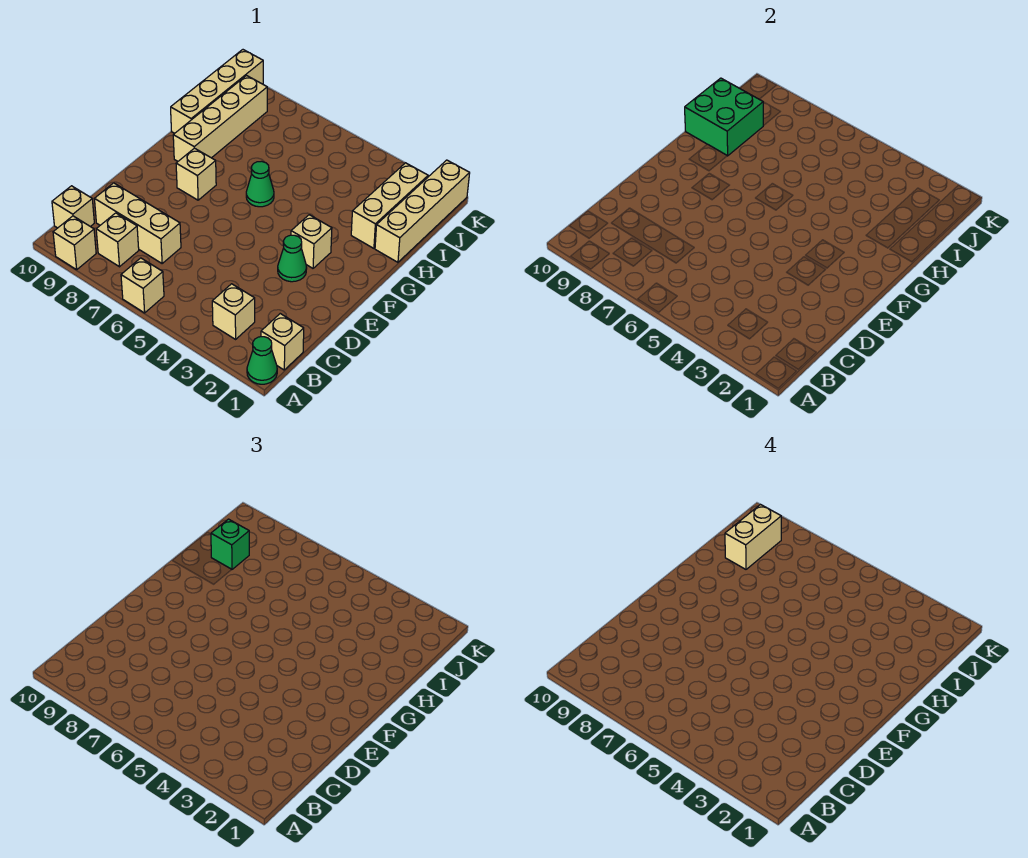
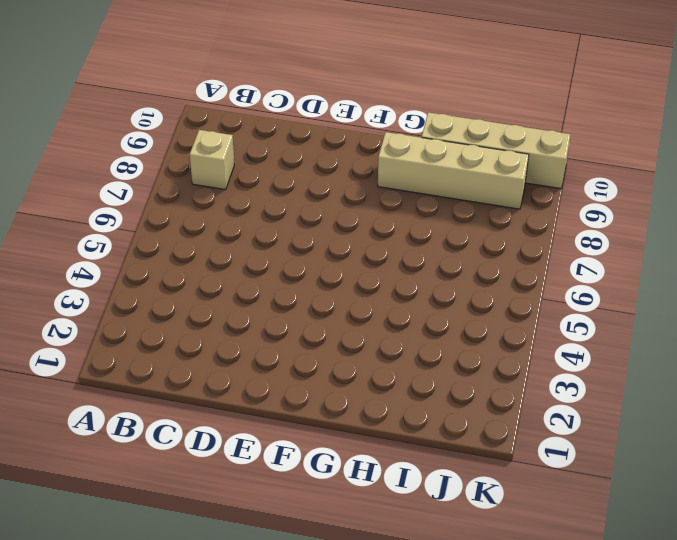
none -> green cone A1 level 1
none -> tan brick A6 level 1
none -> tan brick A9 level 1

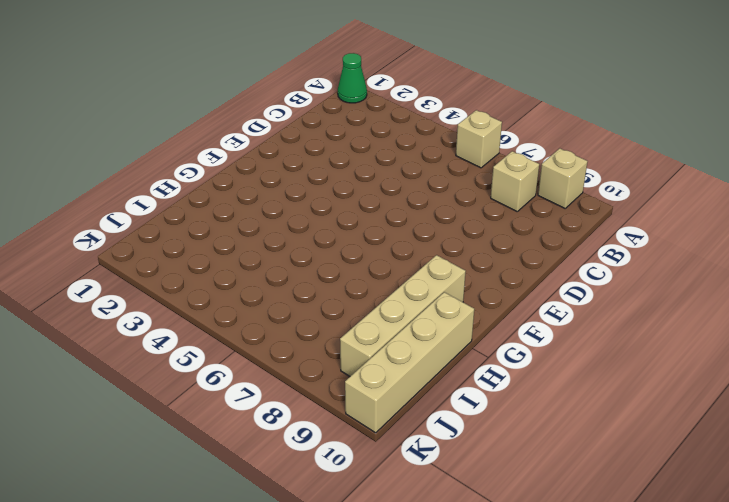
none -> tan brick B1 level 1
none -> tan brick B3 level 1
none -> tan brick B10 level 1

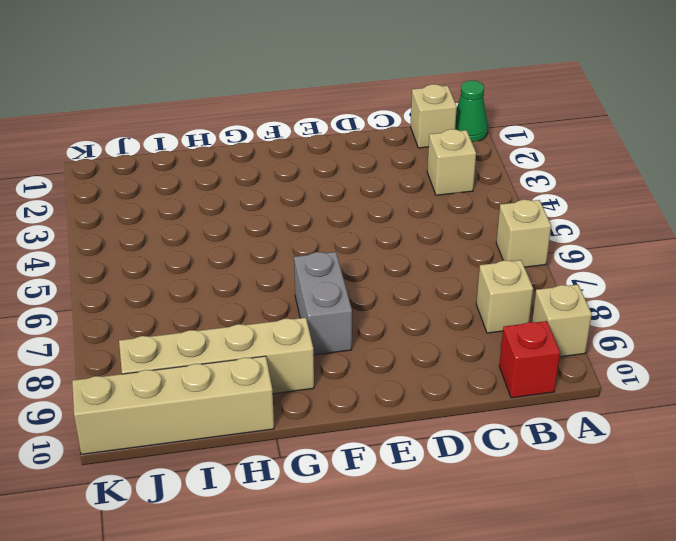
red brick B10 level 1 -> tan brick B10 level 1
grey brick F7:F8 level 1 -> tan brick F8 level 1
none -> tan brick C7:C9 level 1
none -> green cone E3 level 1
none -> tan brick F3 level 1

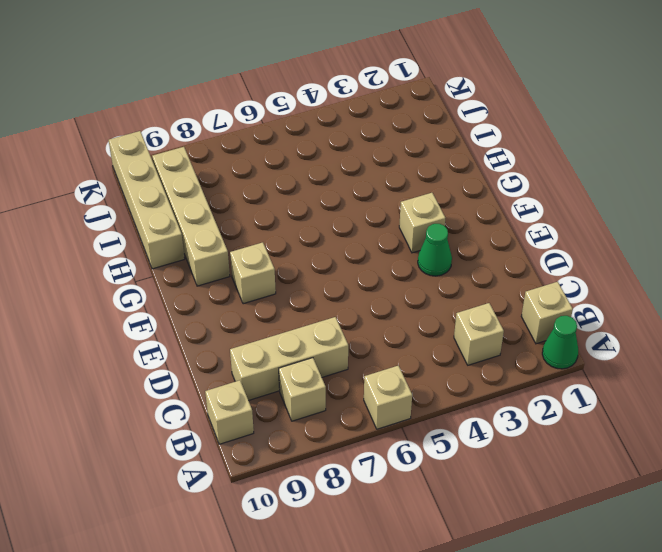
none -> tan brick A9 level 1
none -> green cone G6 level 1
none -> tan brick H1:K1 level 1

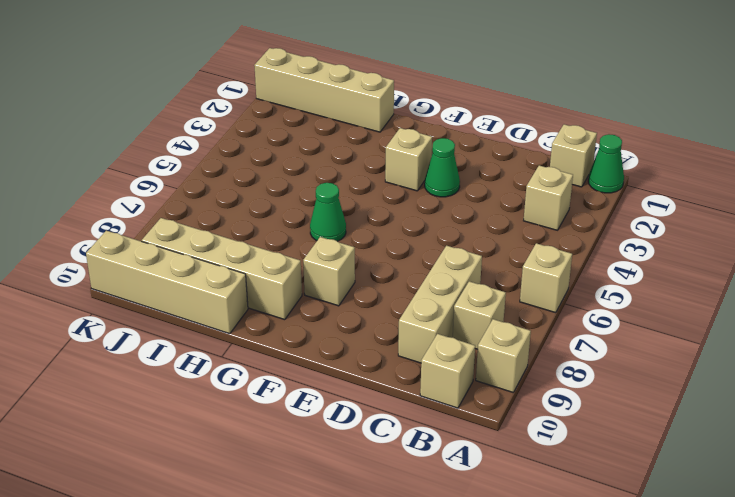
none -> tan brick H2:J2 level 1
none -> green brick H9:I10 level 2
none -> green brick I9 level 3

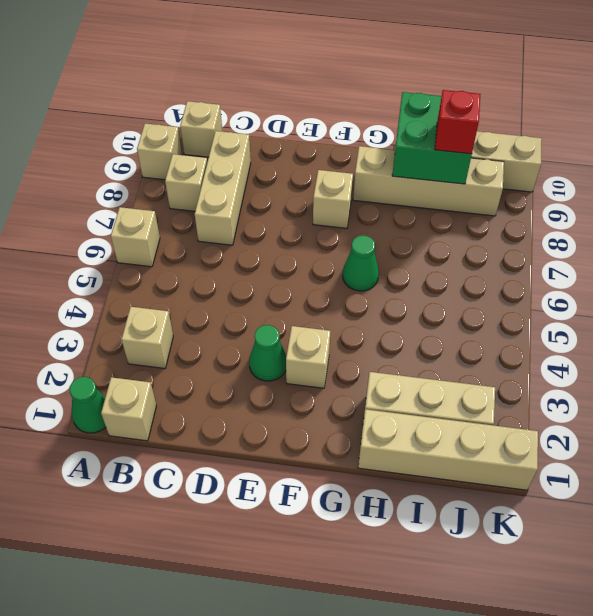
red brick I9 level 3 -> green brick I9 level 3
none -> tan brick I9:J9 level 4

